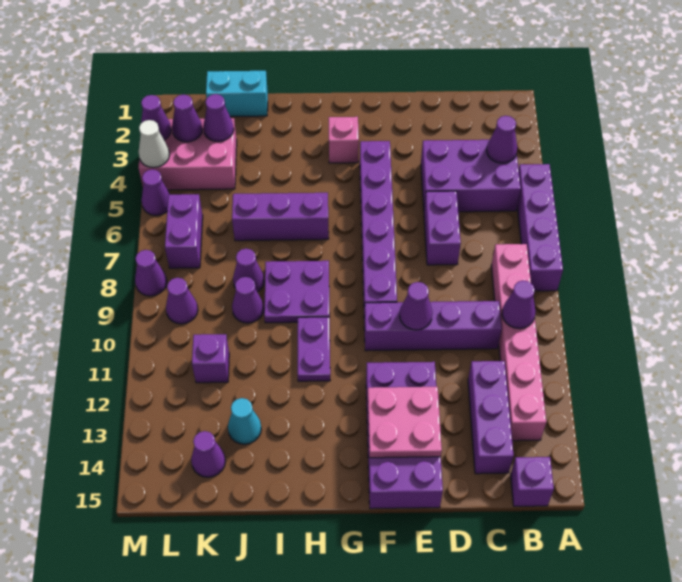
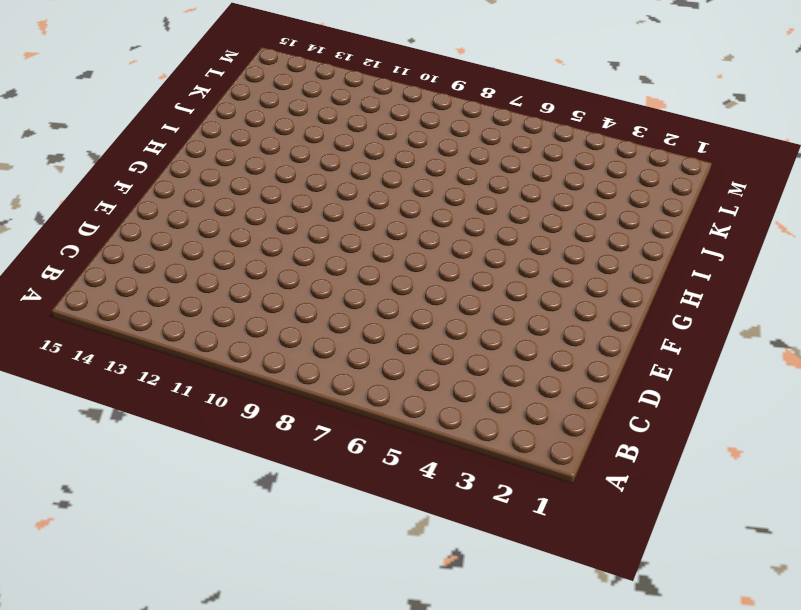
none -> purple brick A5:A8 level 1
none -> purple brick B4:D5 level 1
none -> pink brick B8:B13 level 1
none -> purple brick B15 level 1

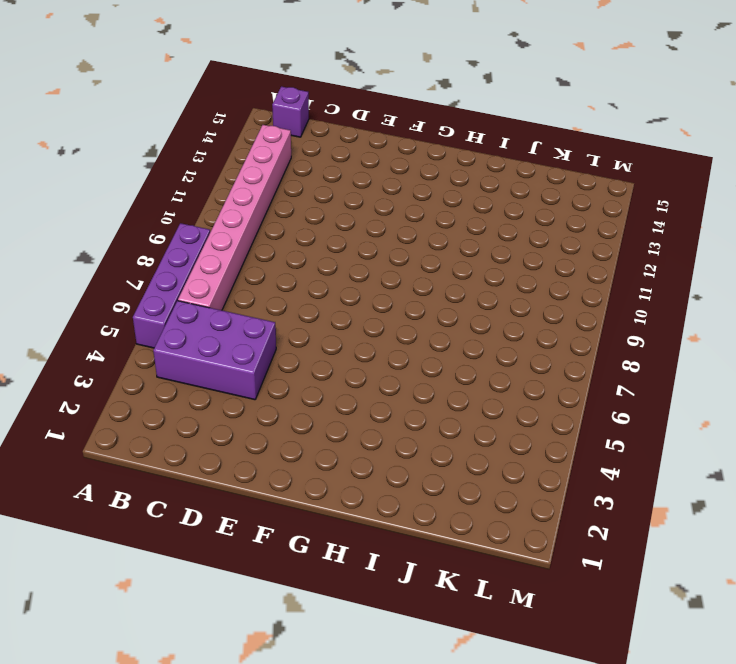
pink brick B6:B13 level 1 -> pink brick B8:B13 level 1
none -> purple brick C10:F10 level 1
none -> purple brick C12:C14 level 1
none -> purple brick D6:D7 level 1
none -> purple brick E12:F15 level 1

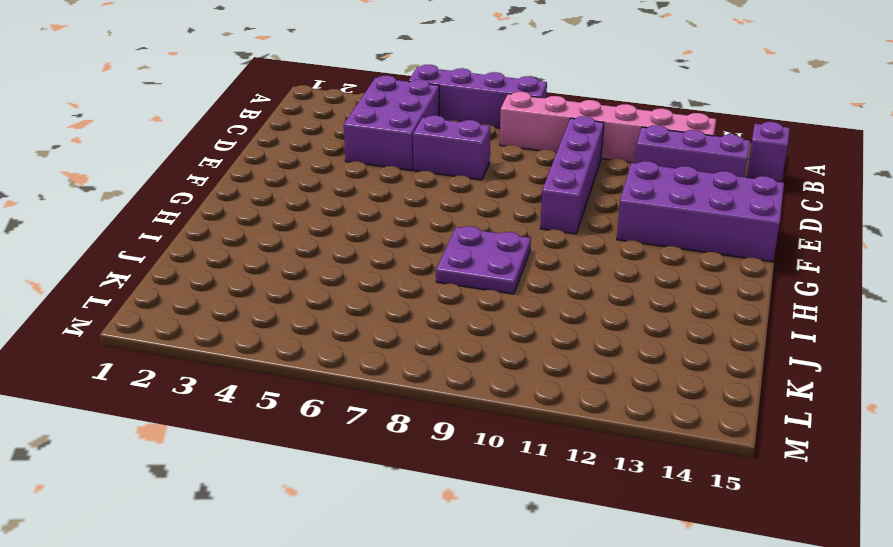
none -> purple brick F4:F9 level 1
none -> pink brick G3 level 1
none -> purple brick H6:J6 level 1
none -> purple plate H10:H11 level 1

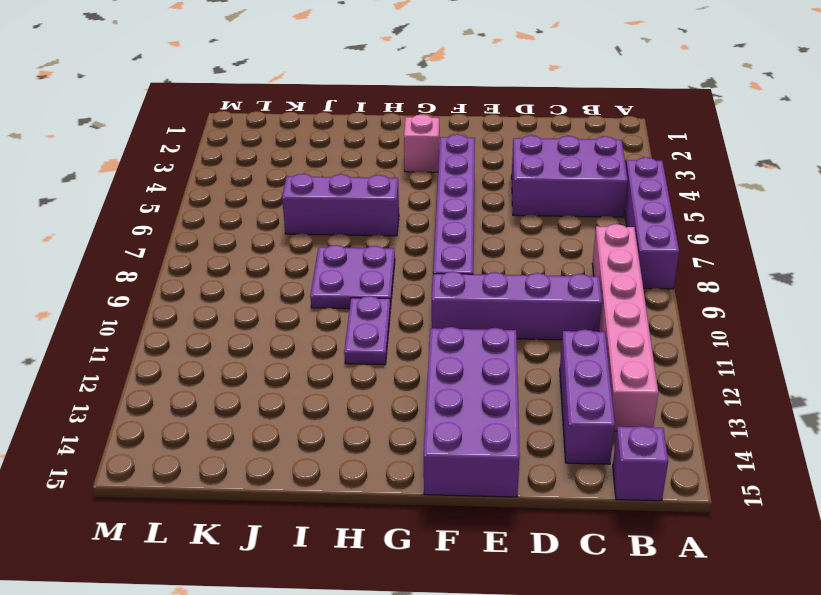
none -> purple brick D6:D7 level 1
none -> cyan brick J1:K1 level 1
none -> purple cone J8 level 1
none -> purple cone J9 level 1

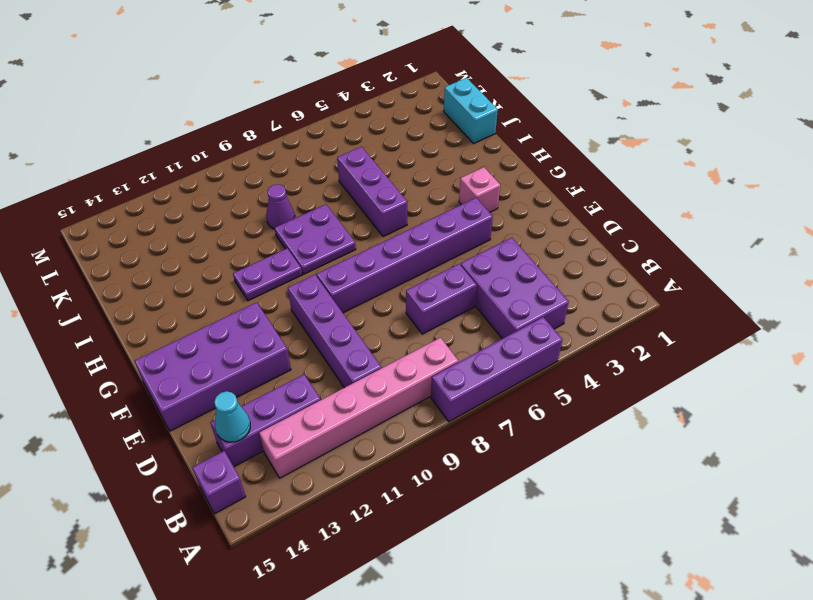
cyan cone C14 level 2 -> cyan cone J13 level 1
none -> purple cone J8 level 1
none -> pink brick K3:M4 level 1
none -> purple brick K11 level 1
none -> purple cone K14 level 1

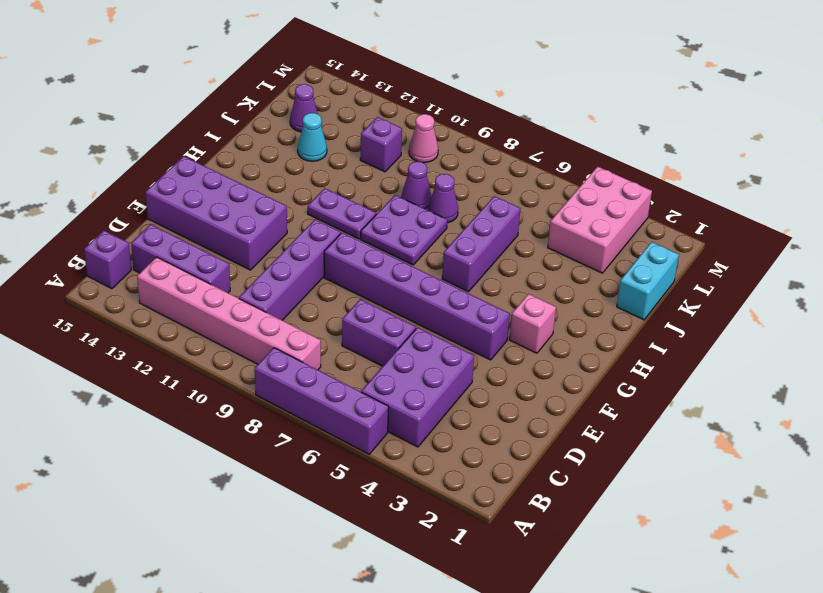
pink cone L10 level 1 -> none
none -> purple brick L6:L7 level 1
none -> purple cone L9 level 1
none -> purple cone M5 level 1
none -> purple cone M8 level 1

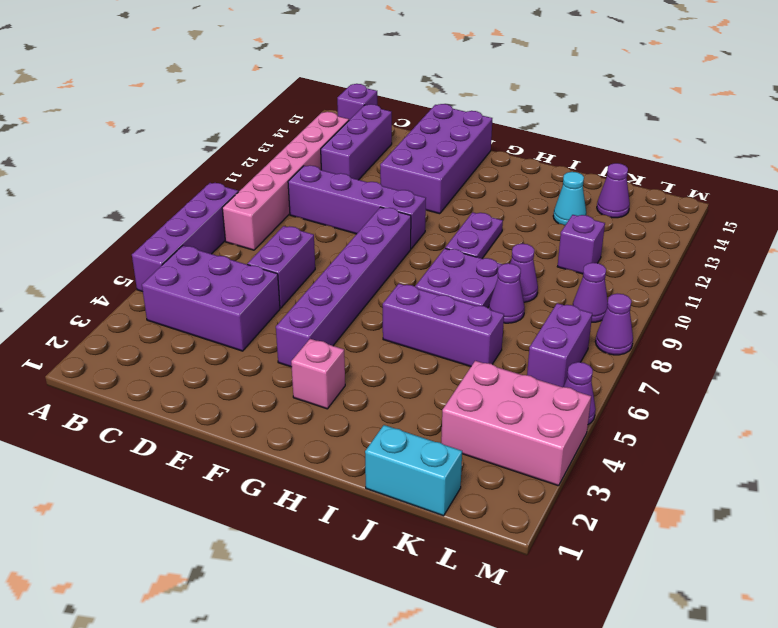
none -> purple cone B4 level 2
none -> purple cone B10 level 2
none -> purple cone E10 level 2
none -> pink plate E13:F14 level 2

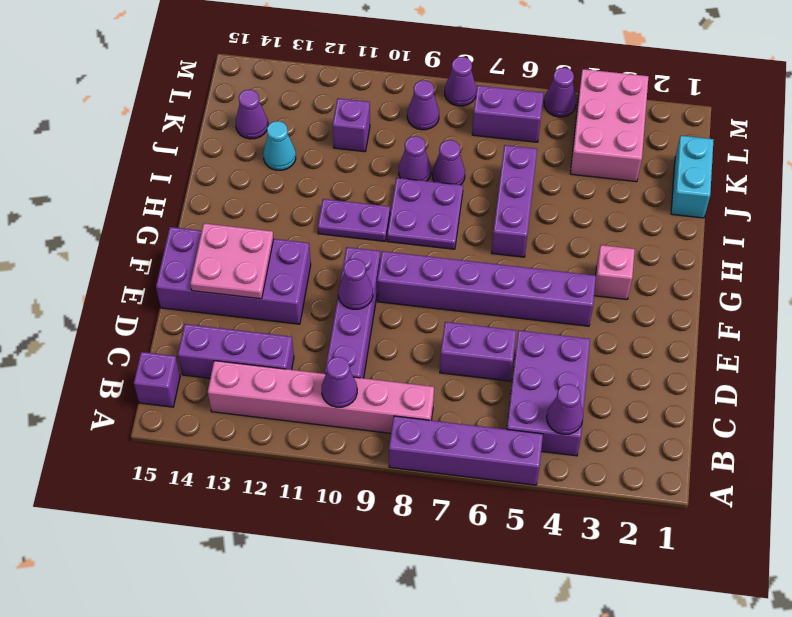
none -> purple cone K3 level 2
none -> purple cone L3 level 2
none -> purple cone M3 level 2
none -> white cone M4 level 2

